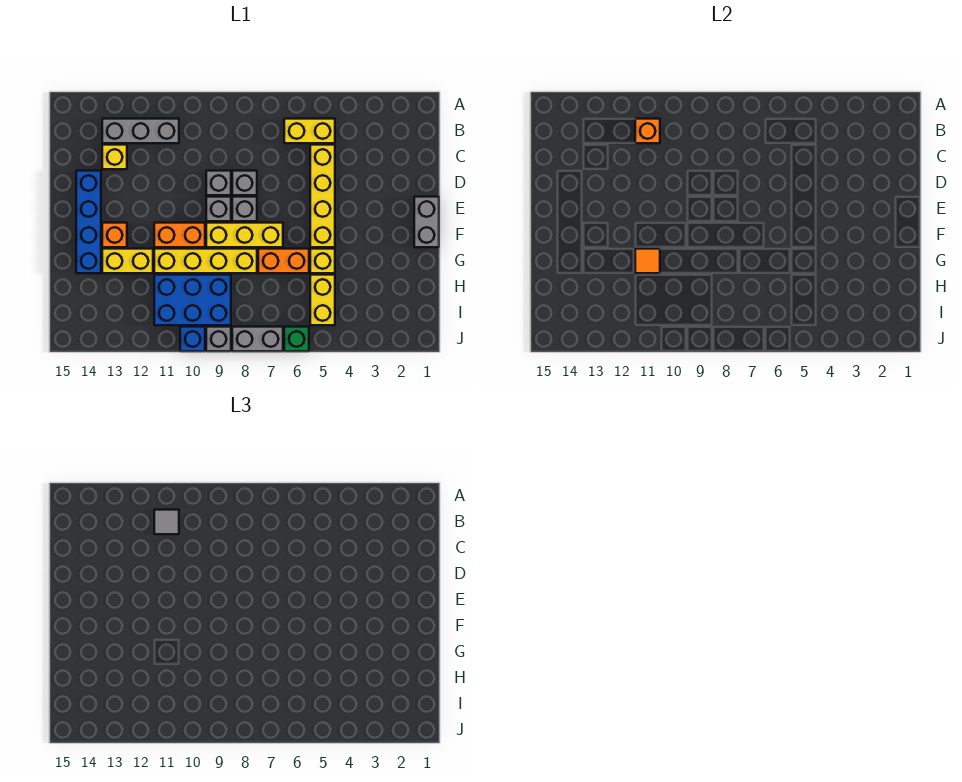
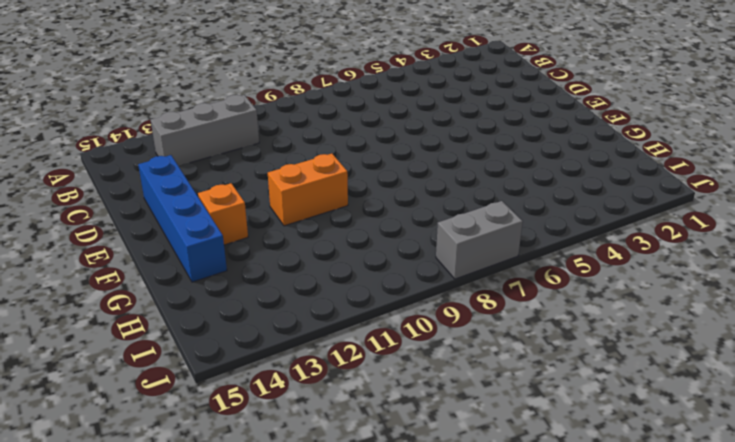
none -> yellow brick B5:B6 level 1
none -> yellow brick C5:F5 level 1
none -> yellow brick C13 level 1

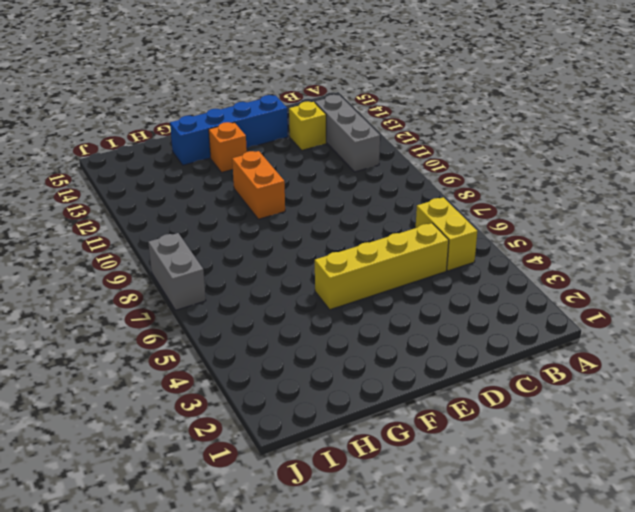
none -> grey brick D8 level 1
none -> grey brick D9 level 1
none -> grey brick E1:F1 level 1

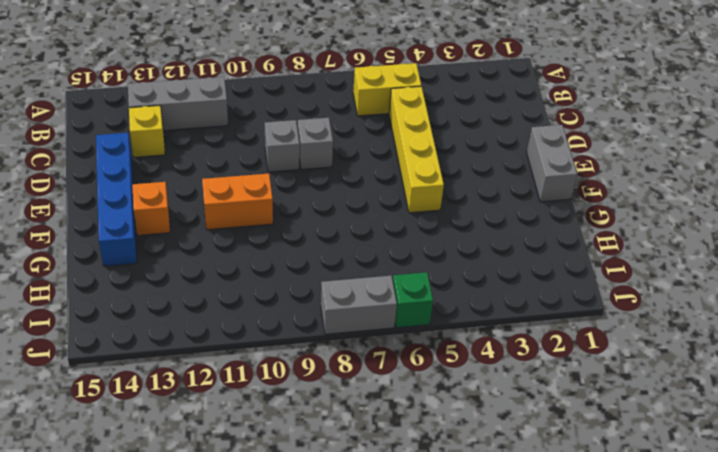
none -> grey brick E8 level 1
none -> grey brick E9 level 1
none -> yellow brick F7:F9 level 1

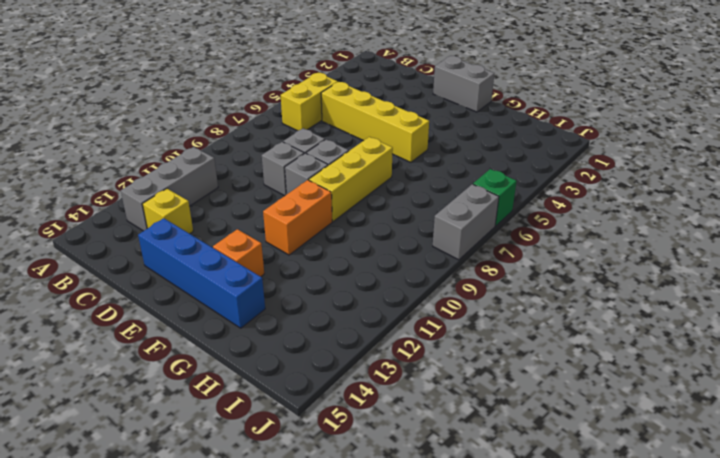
none -> yellow brick G5 level 1
none -> orange brick G6:G7 level 1
none -> yellow brick G8:G11 level 1

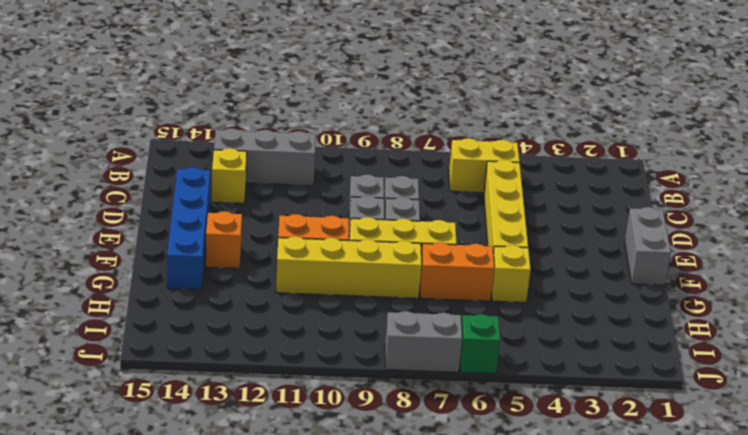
none -> yellow brick G12:G13 level 1
none -> yellow brick H5:I5 level 1
none -> blue brick H9:I11 level 1

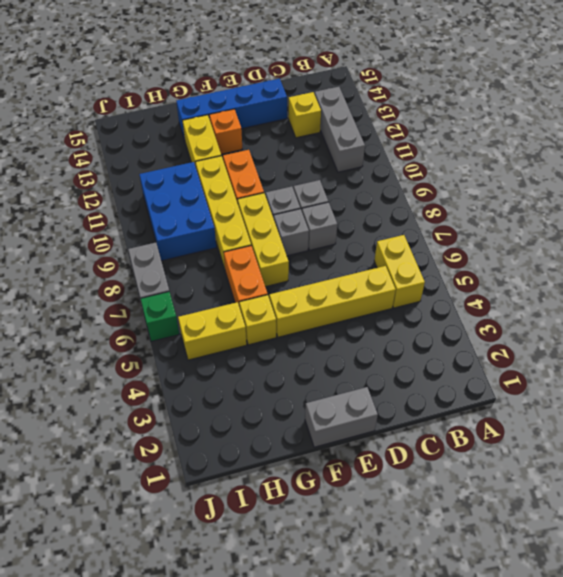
none -> grey brick J9 level 1
none -> blue brick J10 level 1
none -> orange brick B11 level 2

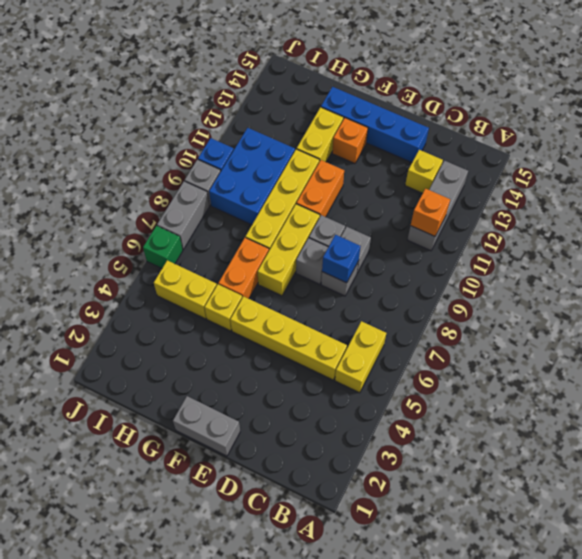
blue brick D8 level 2 -> none
none -> orange tile G11 level 2
none -> grey tile B11 level 3

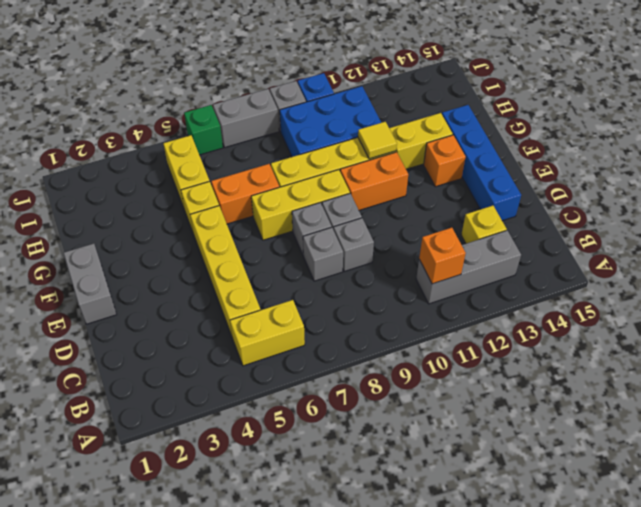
yellow tile G11 level 2 -> orange tile G11 level 2
none -> grey tile B11 level 3

